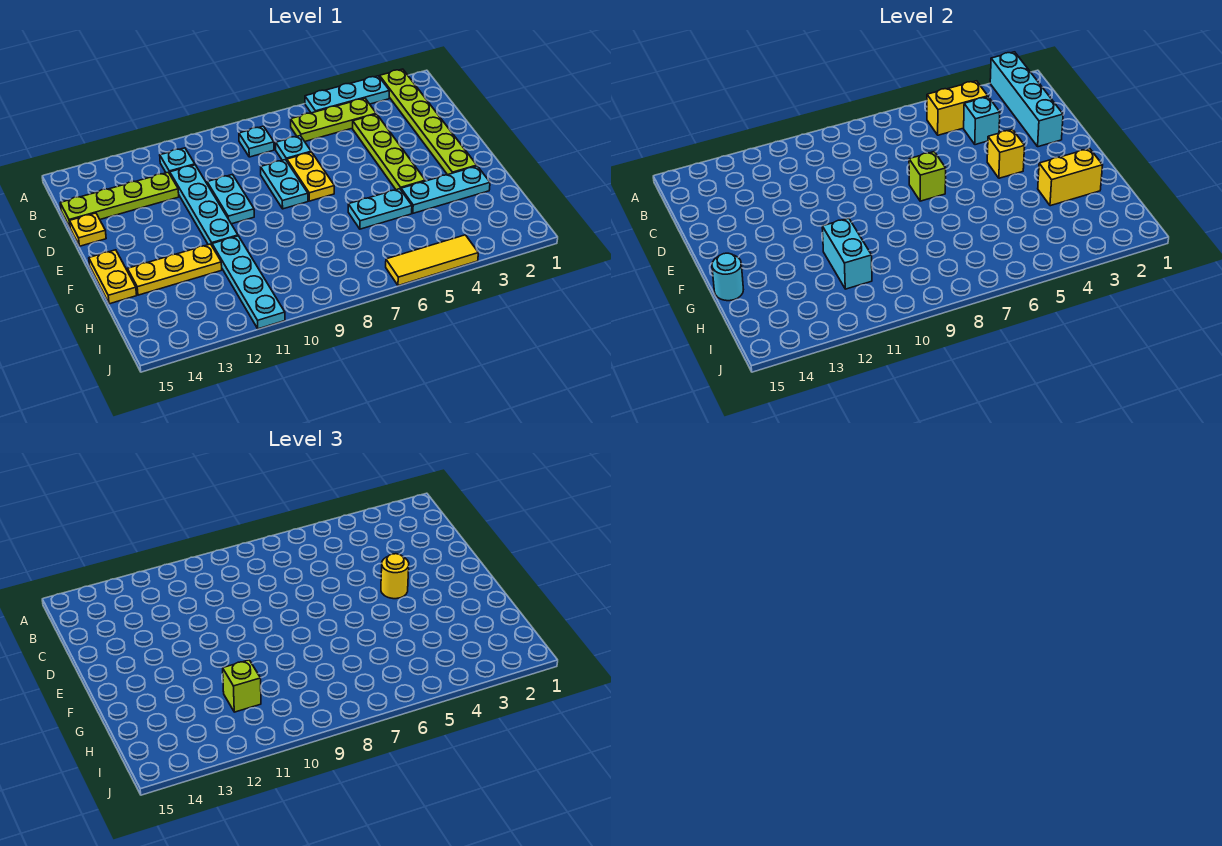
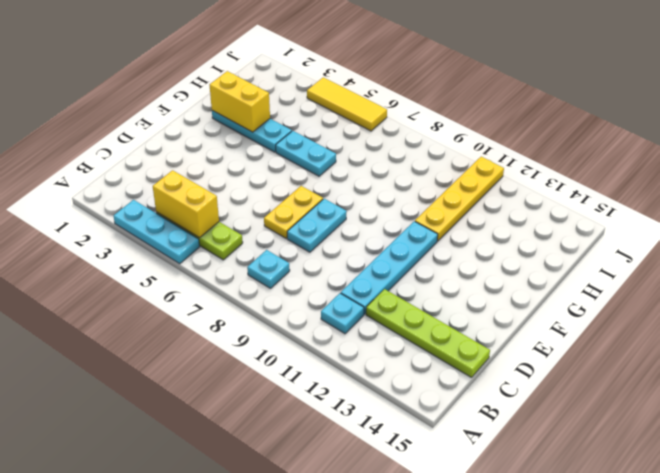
yellow plate G11:J11 level 1 -> cyan plate G11:J11 level 1
none -> lime plate A2:F2 level 1
none -> lime plate C4:F4 level 1
none -> cyan plate C7 level 1

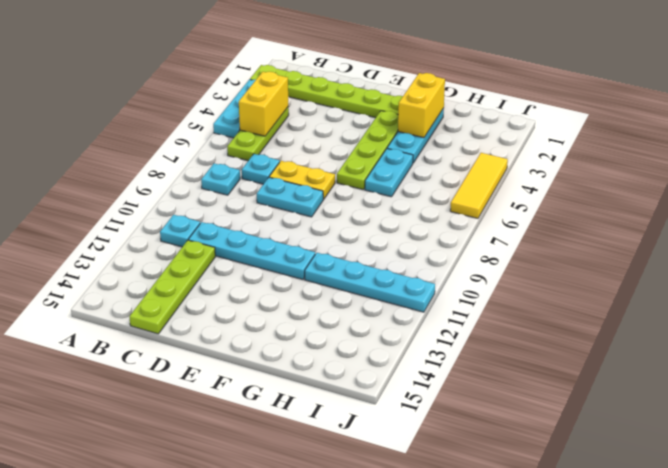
lime plate F3:F6 level 1 -> lime plate C4:F4 level 1
none -> cyan plate D10:E10 level 1
none -> yellow plate D15 level 1
none -> yellow plate F15:G15 level 1

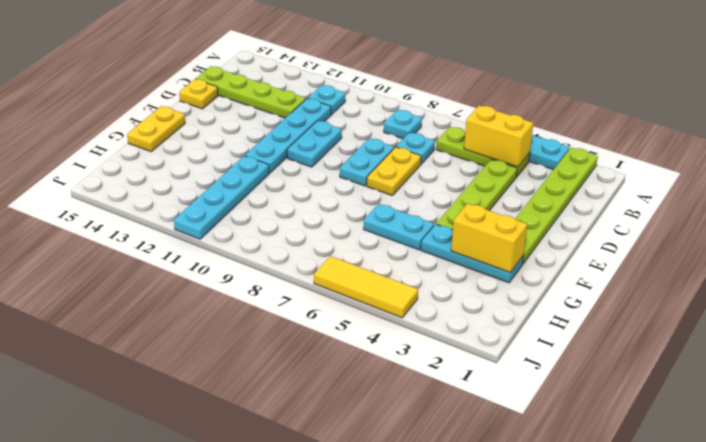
none -> yellow plate G12:G14 level 1
none -> cyan brick A2:D2 level 2
none -> cyan brick C4 level 2

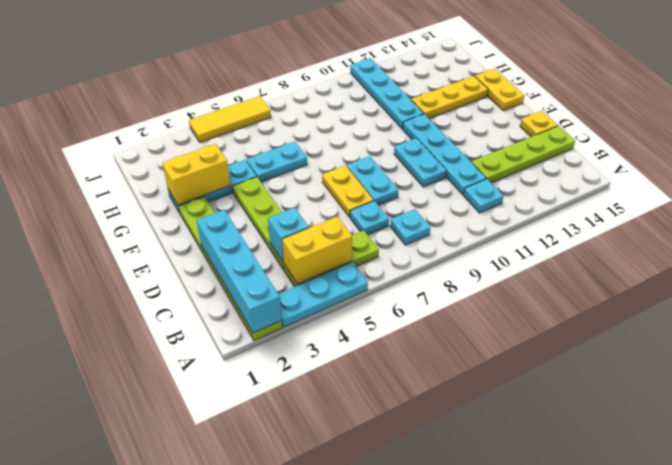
none -> yellow brick E4 level 2
none -> lime brick E7 level 2
none -> cyan brick G11:H11 level 2

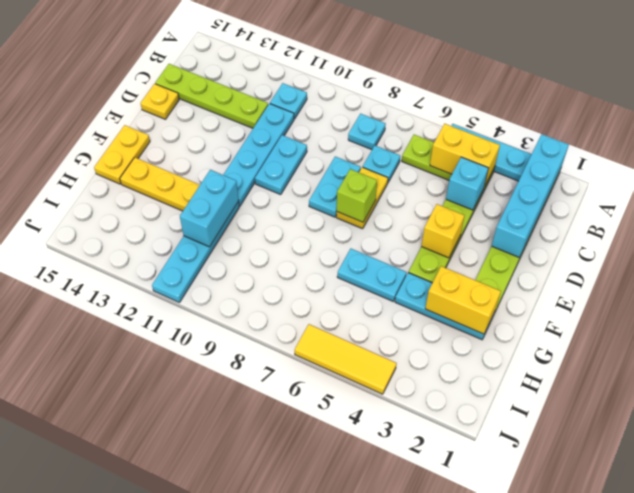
none -> cyan round brick G15 level 2
none -> yellow round brick E4 level 3
none -> lime brick H11 level 3

